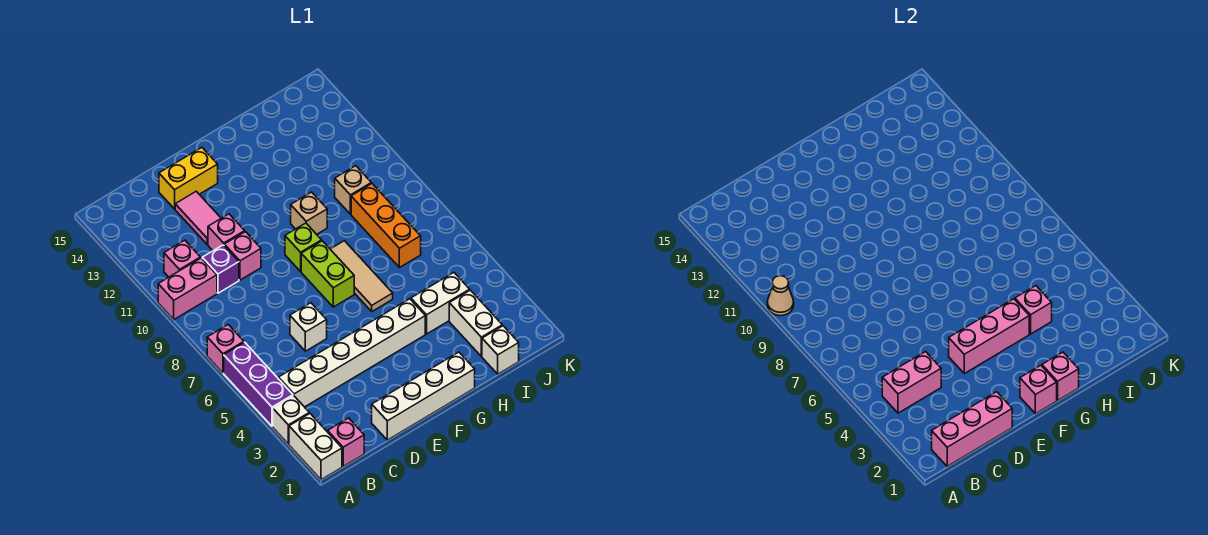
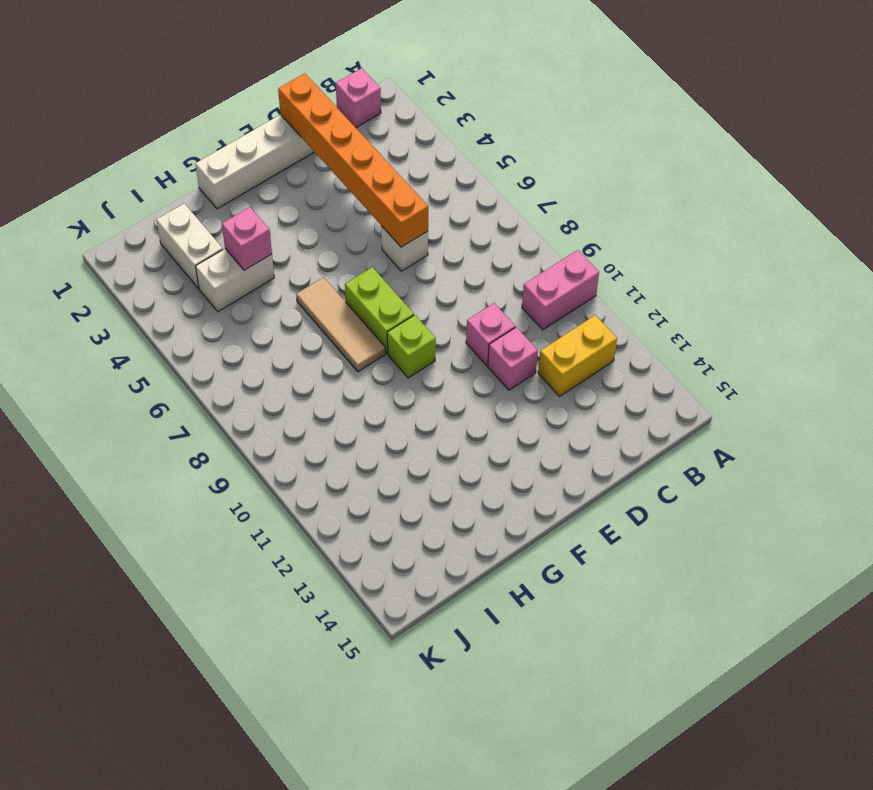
yellow brick B12:C12 level 1 -> yellow brick D14:E14 level 1
orange brick D1:D6 level 2 -> pink brick B1:D1 level 2
none -> white brick A1:A2 level 1
none -> white brick A3 level 1
none -> purple brick A4:A6 level 1
none -> pink brick A7 level 1

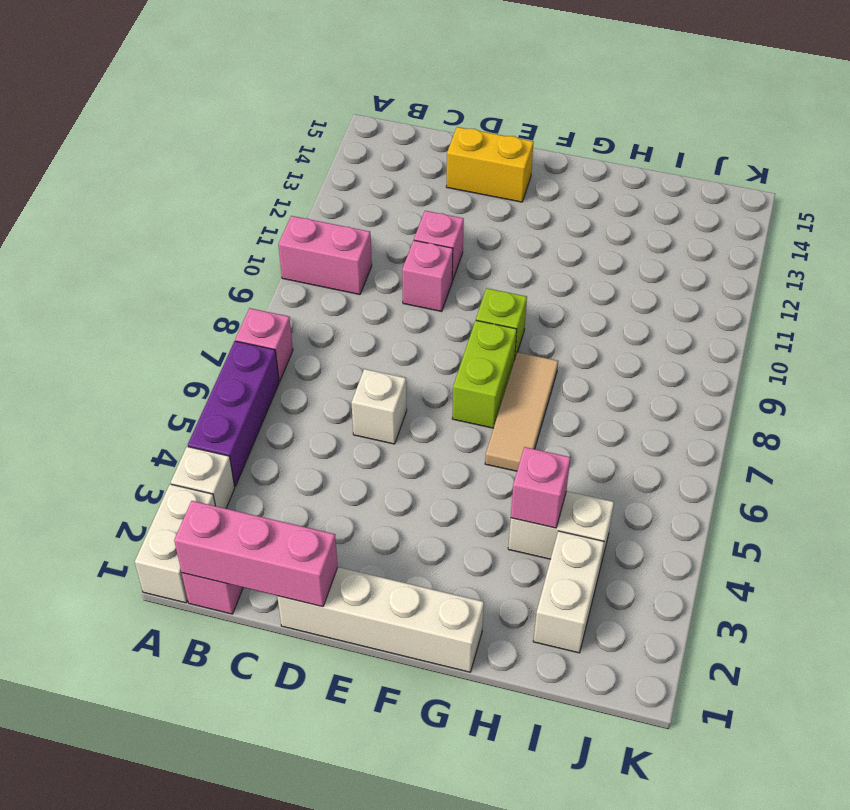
none -> white brick B4:G4 level 1
none -> pink brick B11 level 1
none -> purple brick C10 level 1
none -> pink tile D12:D13 level 1

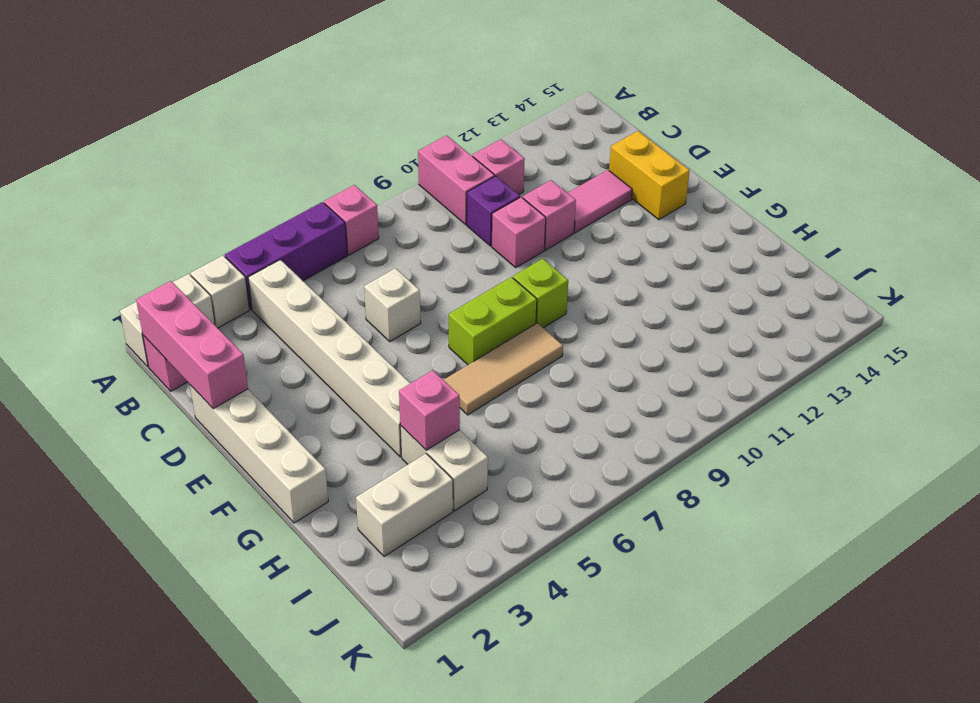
none -> tan brick G10 level 1
none -> white brick I1 level 1
none -> orange brick I7:I9 level 1
none -> tan brick I10 level 1

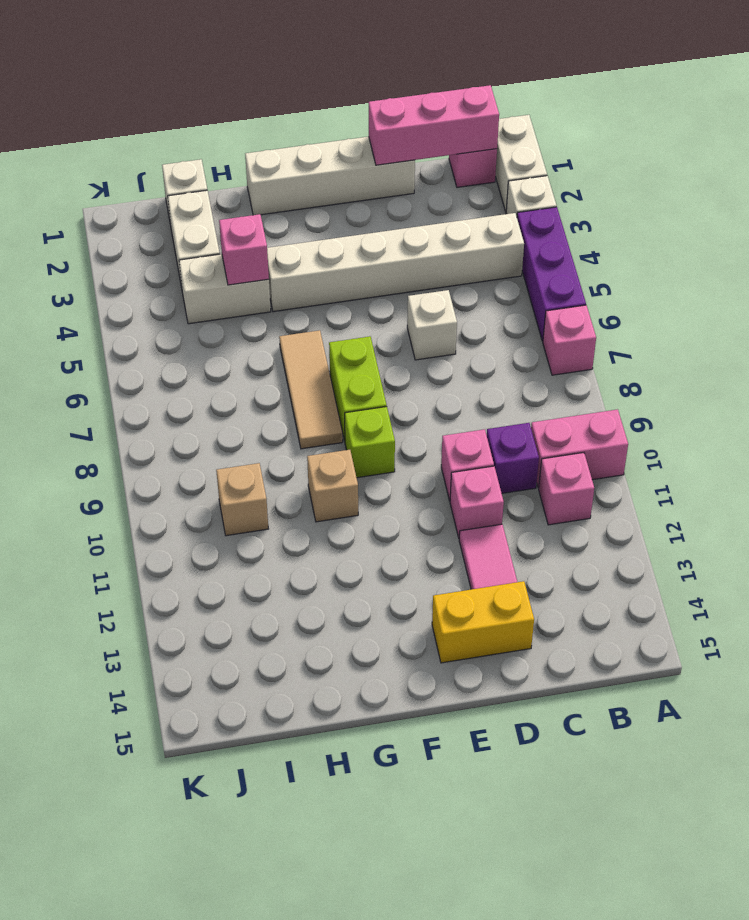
none -> orange brick I7:I9 level 1
none -> tan cone A10 level 2
none -> pink brick B4:C4 level 2
none -> pink brick E4:G4 level 2

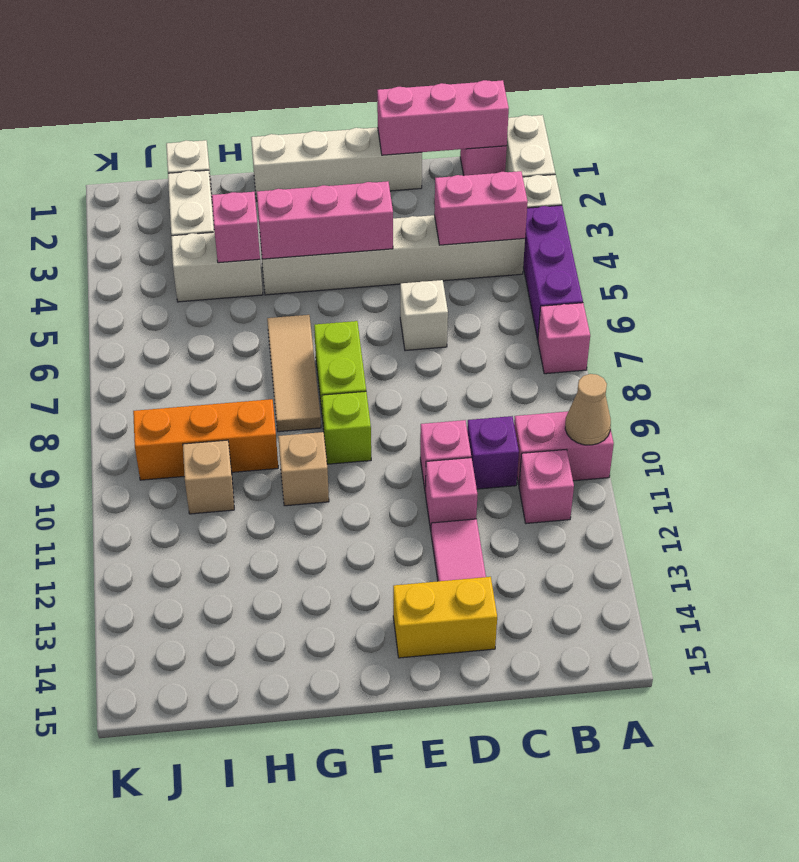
orange brick H9:J9 level 1 -> orange brick I7:I9 level 1
none -> pink brick F1 level 2
none -> pink brick G1 level 2

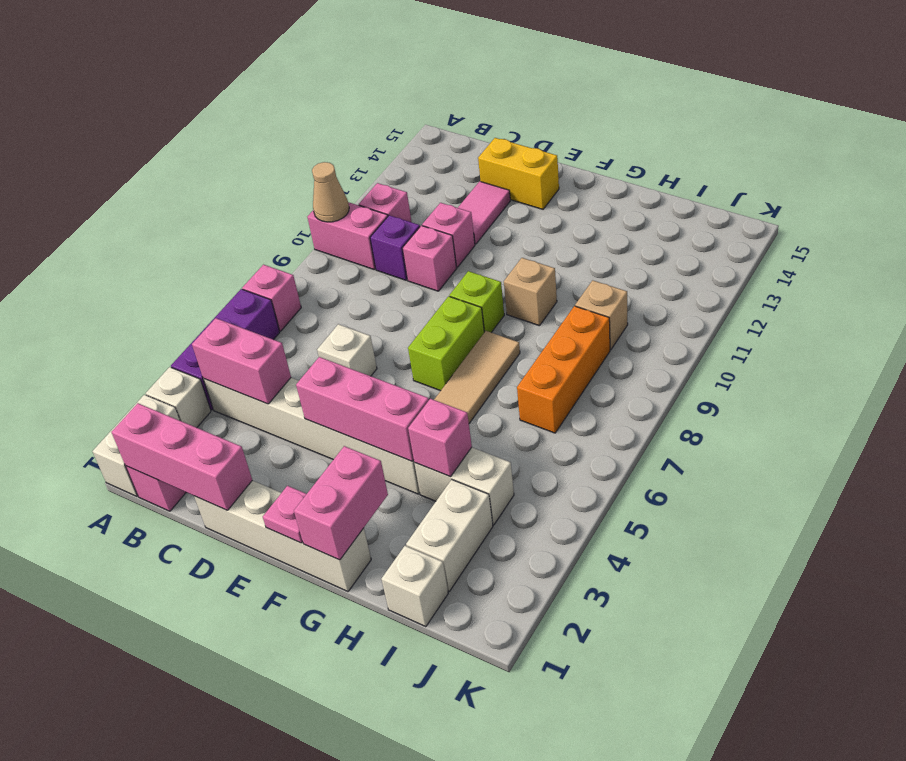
pink plate F1 level 2 -> pink brick F1 level 2
pink brick G1:G2 level 2 -> pink brick G1 level 2

